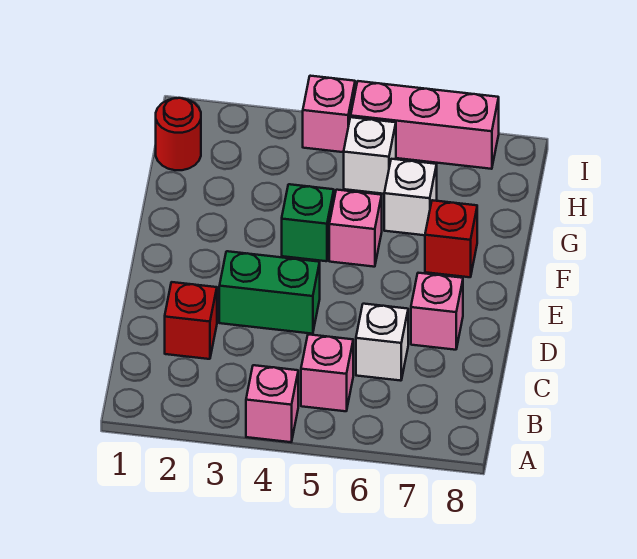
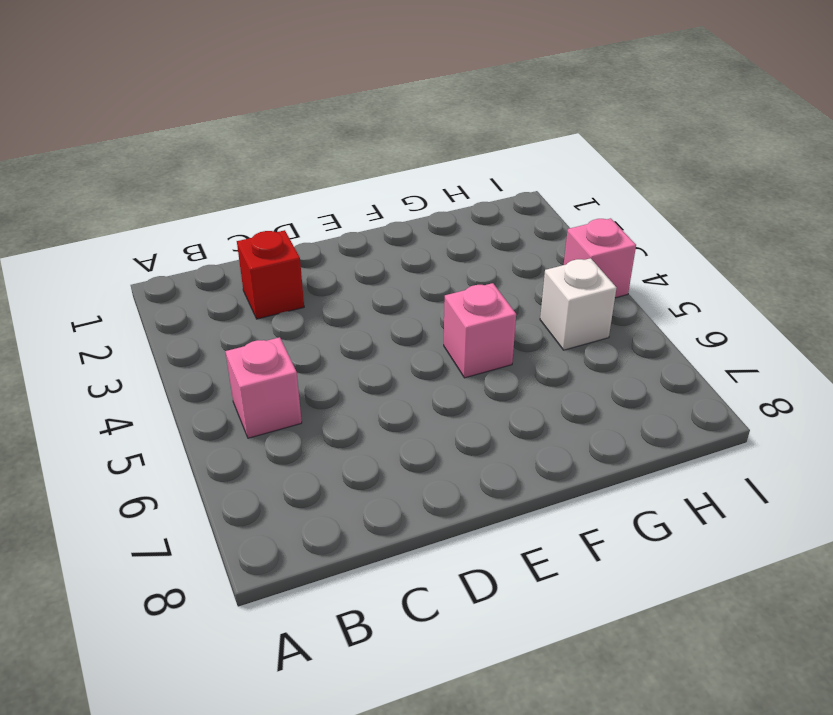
none -> pink brick A4 level 1
none -> white brick C6 level 1
none -> green brick D3:D4 level 1

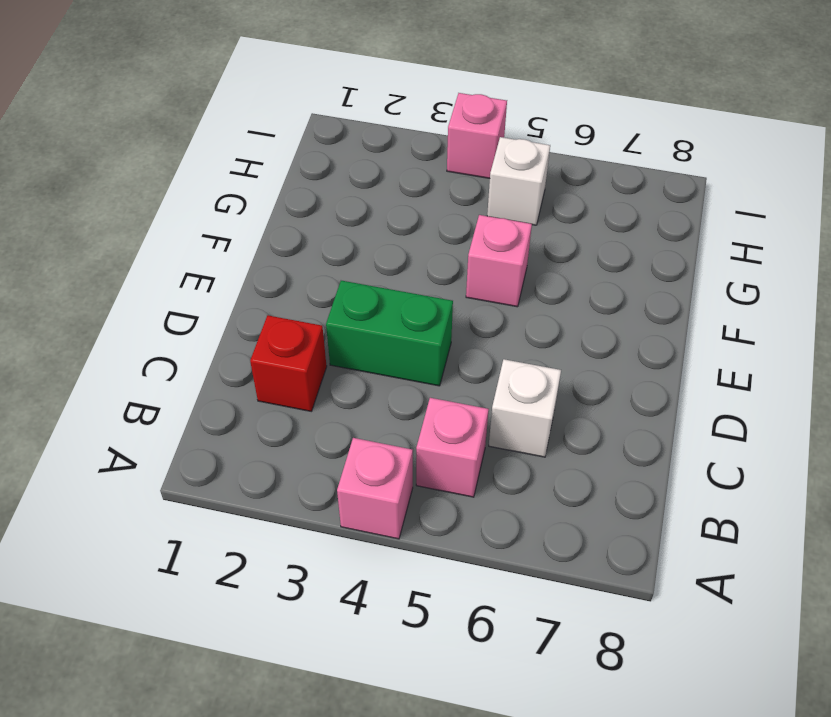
none -> pink brick D7 level 1
none -> green brick F4 level 1
none -> red brick F7 level 1

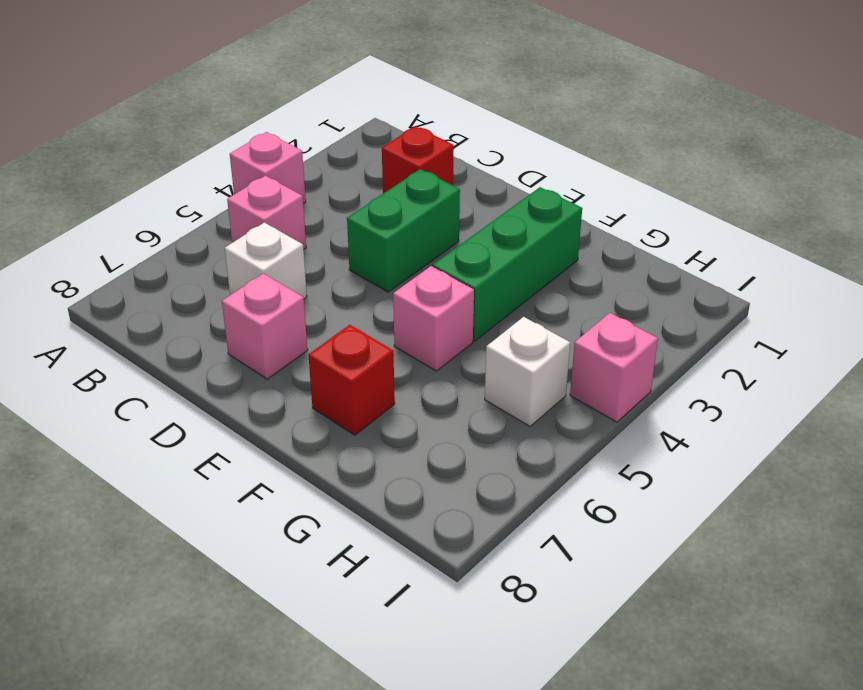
green brick F2:F4 level 1 -> green brick F4 level 1
none -> white brick G6 level 1
none -> red round brick H1 level 1
none -> pink brick I5:I7 level 1

